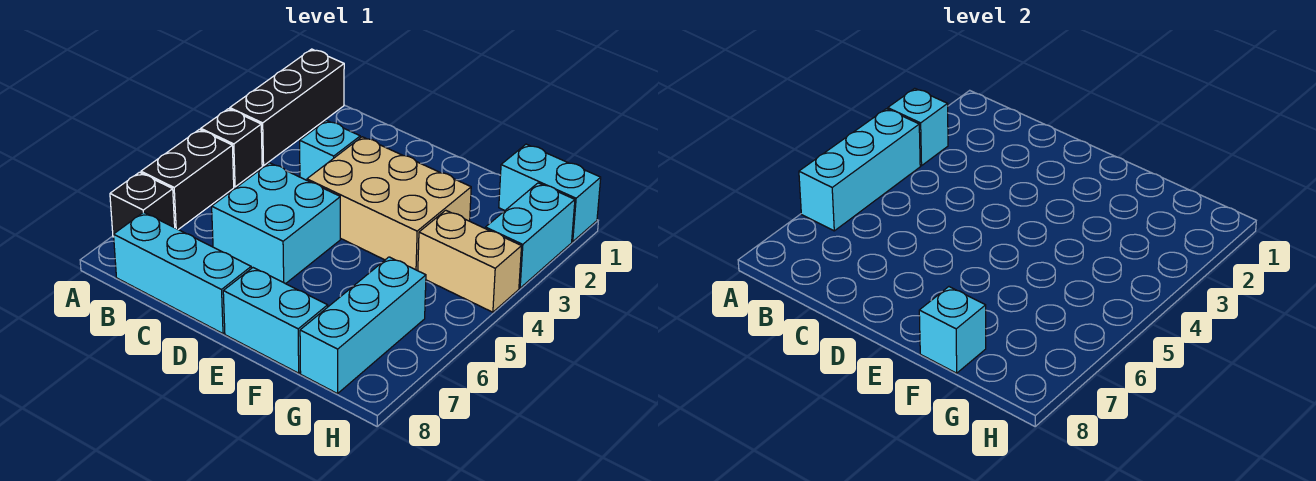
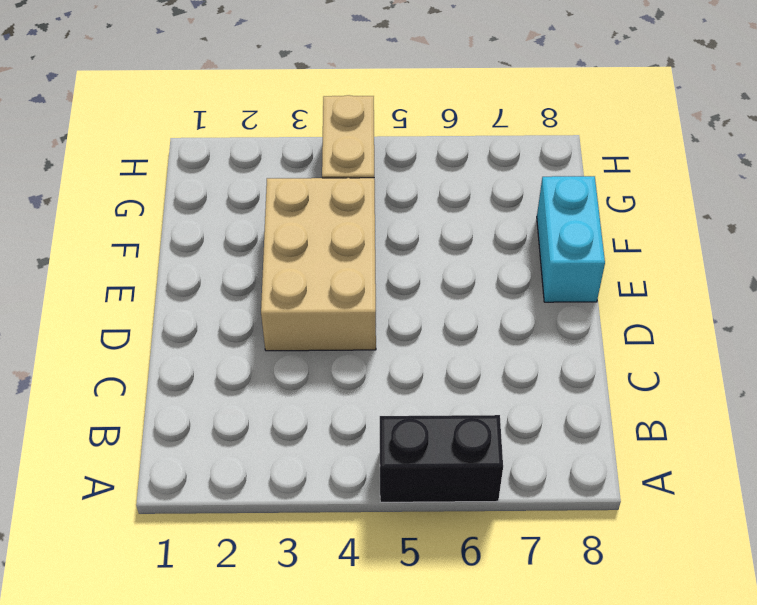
none -> black brick A1:A3 level 1
none -> black brick A4 level 1
none -> black brick A7 level 1

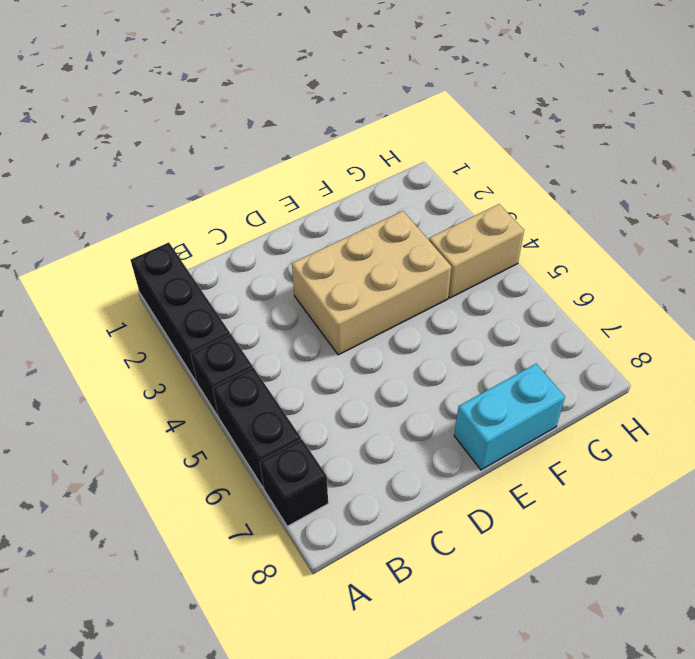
none -> cyan brick B8:D8 level 1
none -> cyan brick C3 level 1
none -> cyan brick C5:D6 level 1

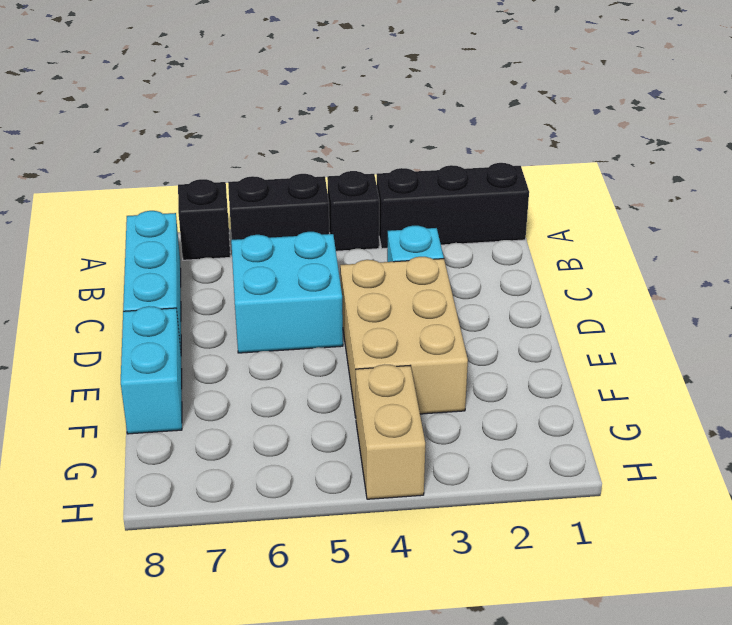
none -> cyan brick G1:H1 level 1
none -> cyan brick G6:G8 level 1
none -> cyan brick H2:H3 level 1

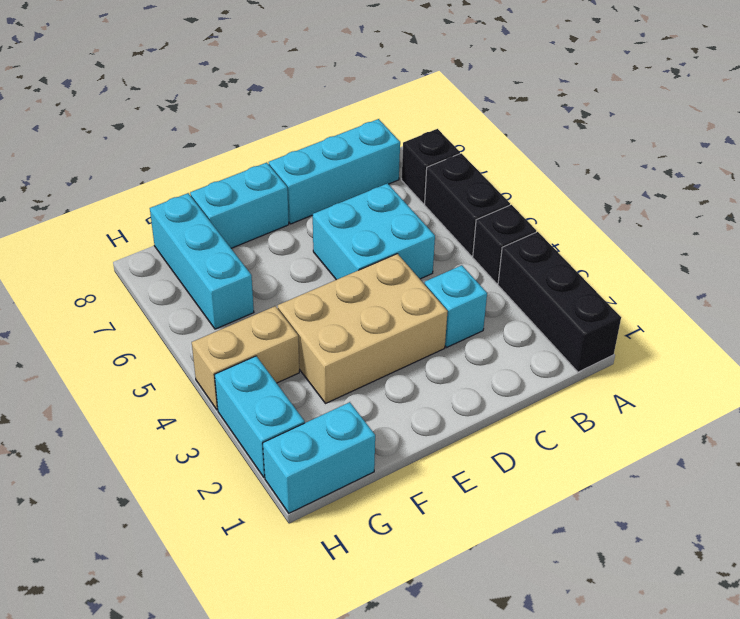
none -> cyan brick A3 level 2
none -> cyan brick A4:A6 level 2
none -> cyan brick F8 level 2

